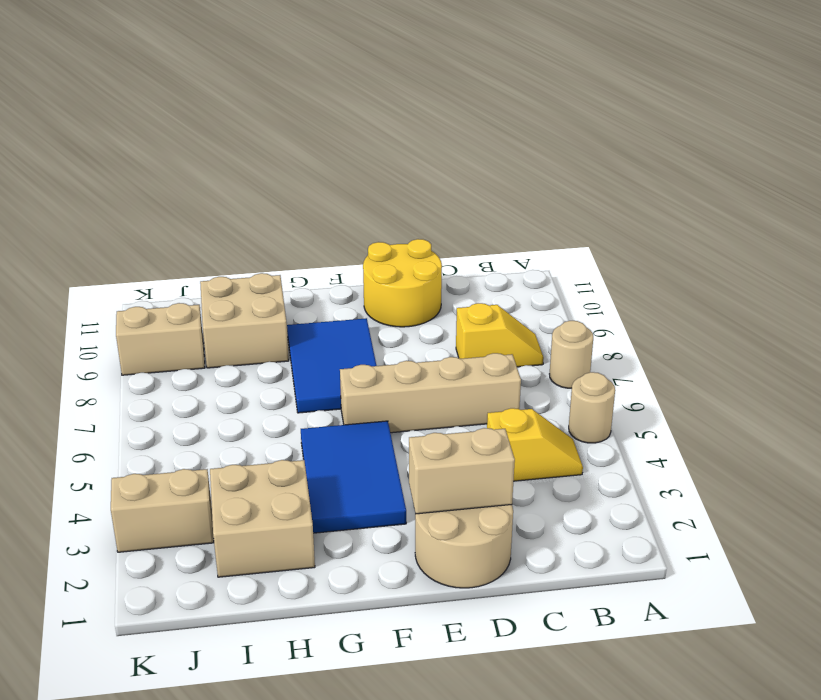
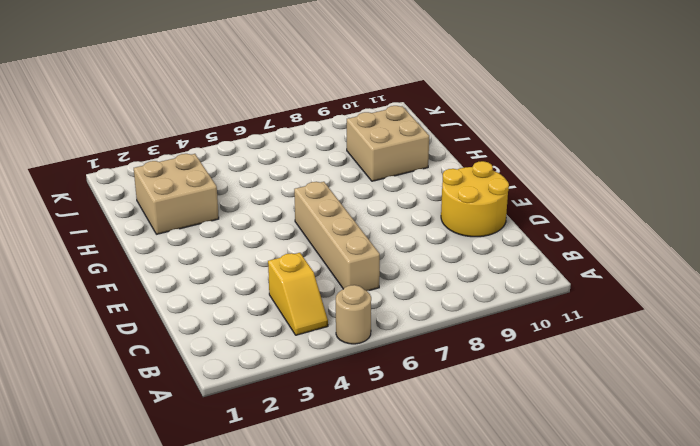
none -> tan round brick A7 level 1
none -> yellow slope B8:C8 level 1 top C
none -> tan round brick D1:E2 level 1

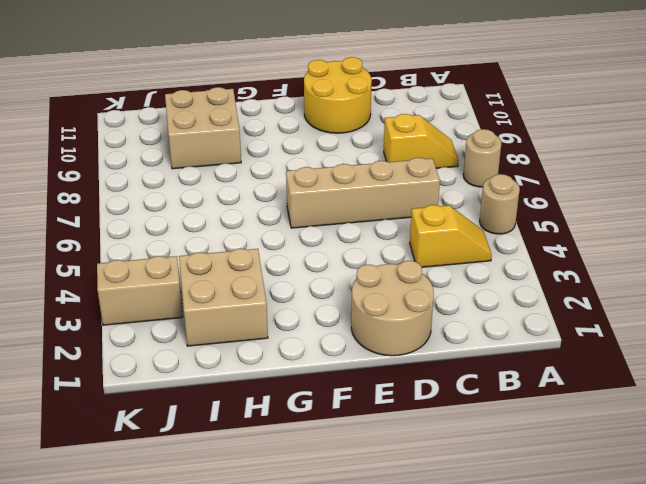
none -> blue tile F3:G5 level 1
none -> blue tile F7:G9 level 1
none -> tan brick J9:K9 level 1

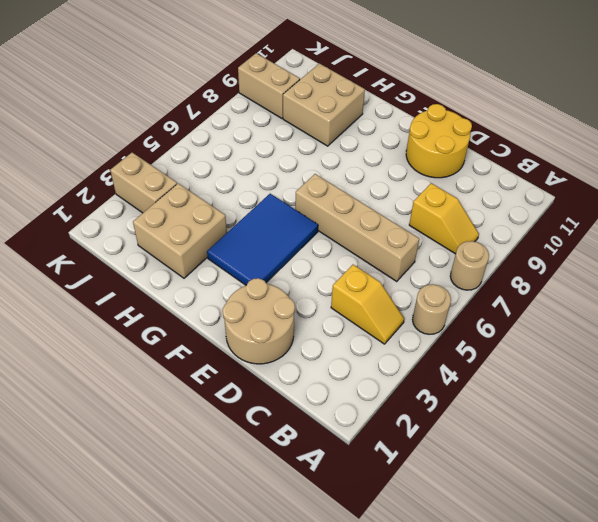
none -> blue tile F7:G9 level 1
none -> tan brick D2:E2 level 2

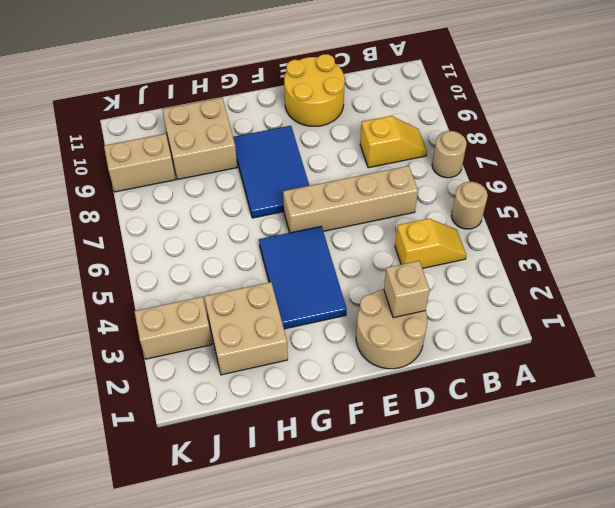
tan brick D2 level 2 -> tan brick D2:E2 level 2

